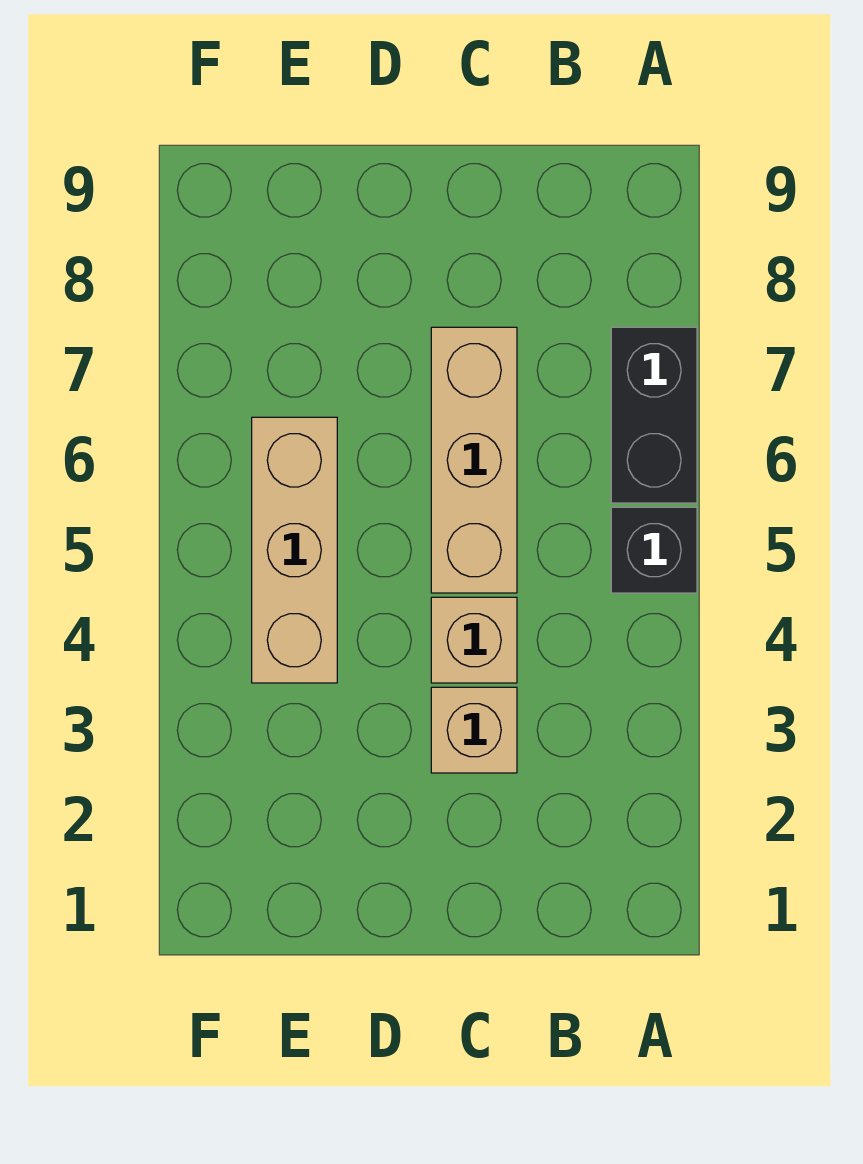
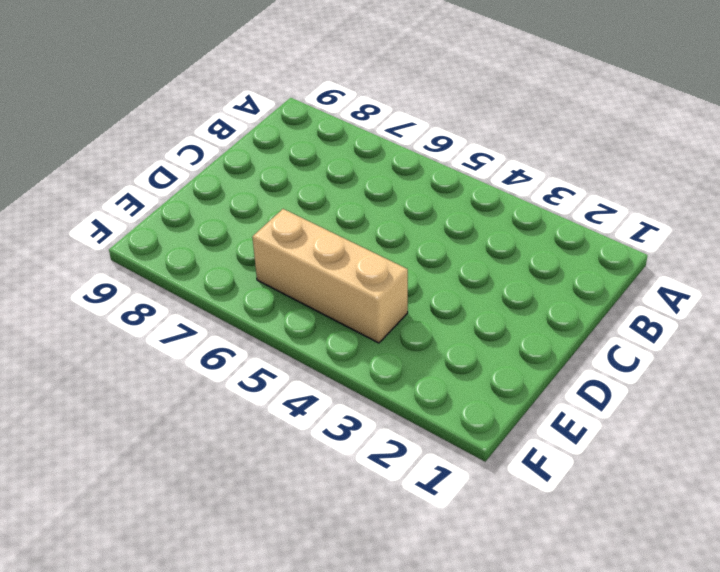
none -> black brick A5 level 1
none -> black brick A6:A7 level 1

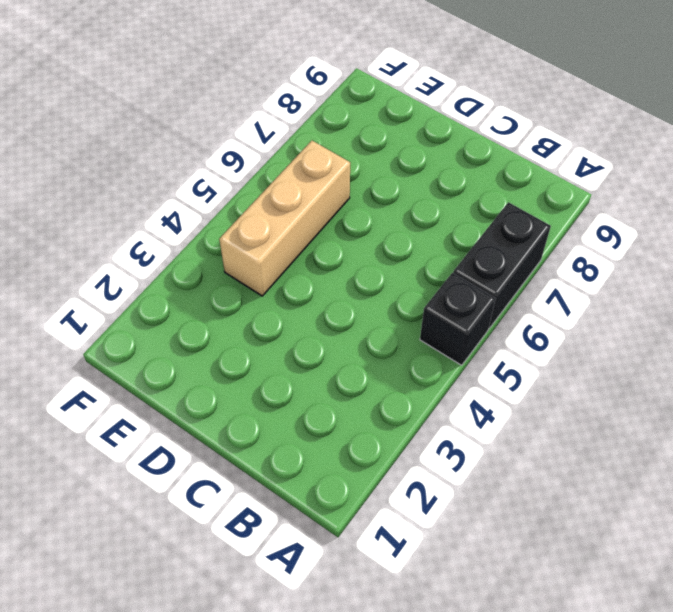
none -> tan brick C3 level 1
none -> tan brick C4 level 1

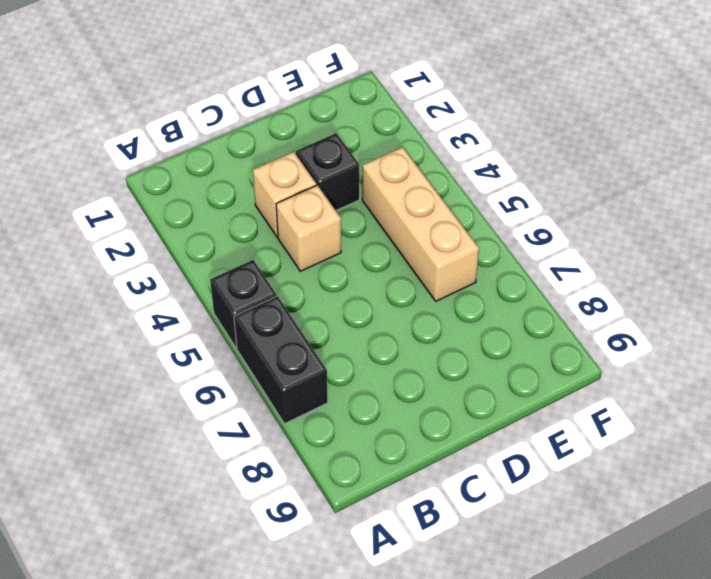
black brick D3 level 1 -> none
none -> tan brick C5:C7 level 1

